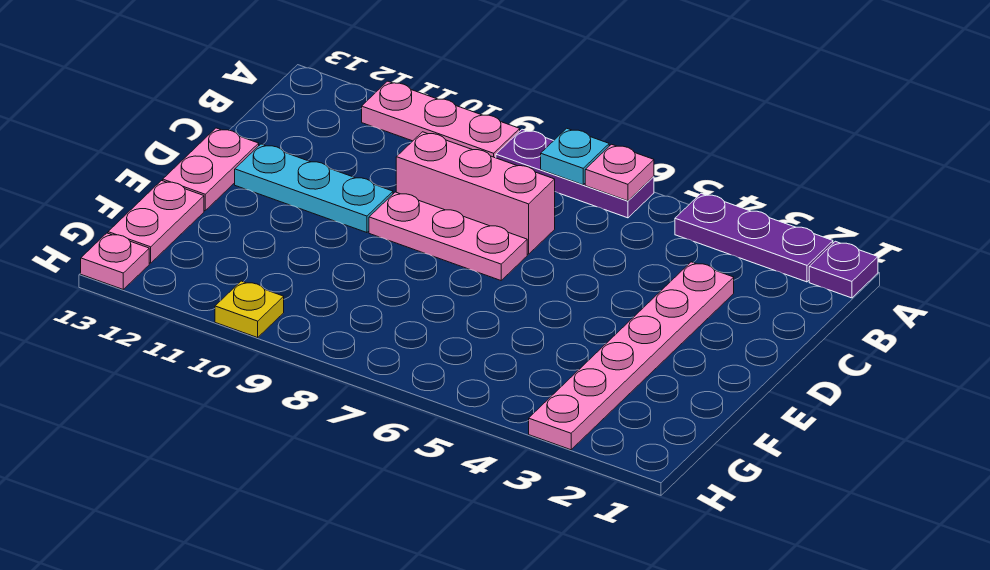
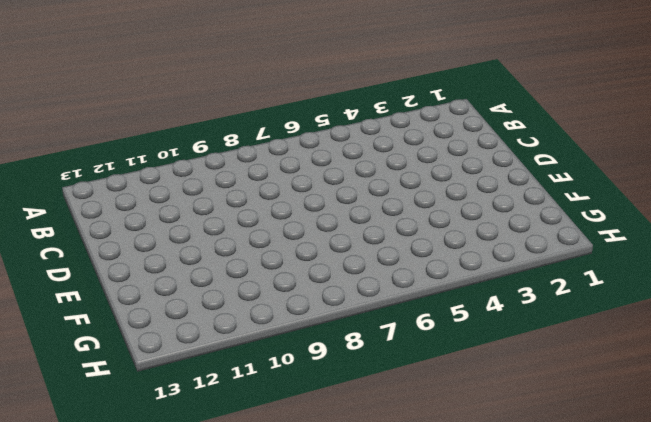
none -> purple plate A1 level 1
none -> purple plate A2:A4 level 1
none -> purple plate A6:A8 level 1

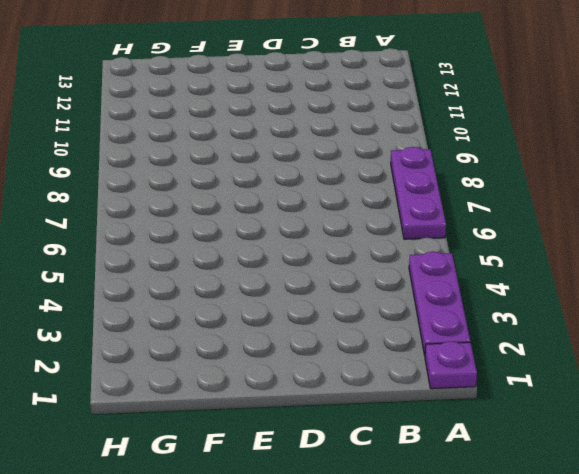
none -> pink plate A9:A11 level 1
none -> pink plate C3:H3 level 1
none -> pink brick C7:C9 level 1

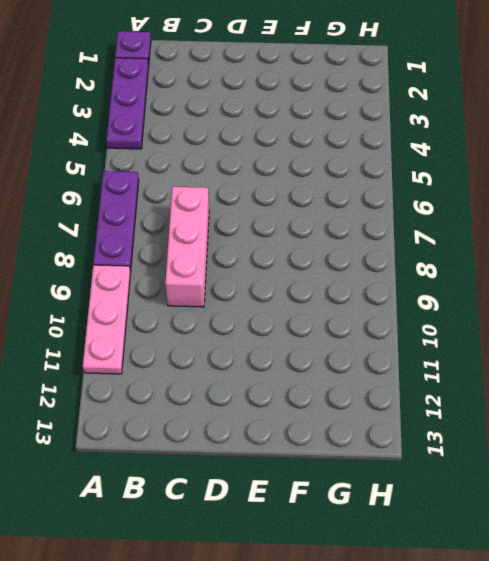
none -> pink plate C3:H3 level 1
none -> pink plate D7:D9 level 1
none -> cyan plate D10:D12 level 1

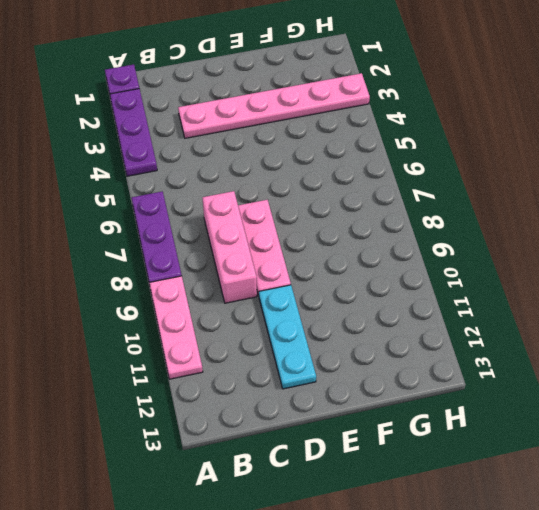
none -> pink plate D13:E13 level 1
none -> pink plate F13:G13 level 1
none -> yellow plate H10 level 1

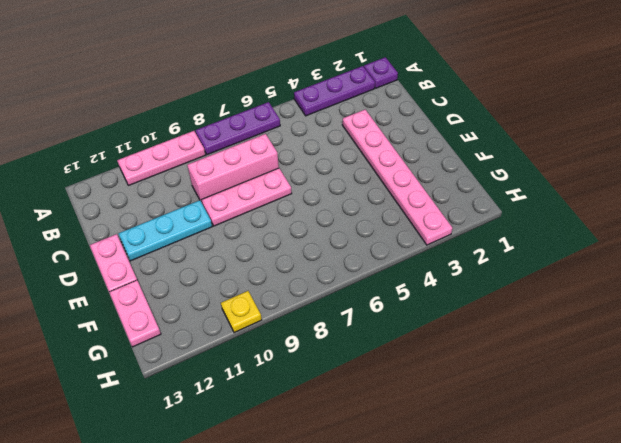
none -> pink plate H13 level 1
none -> pink plate A6 level 2
none -> cyan plate A7 level 2

